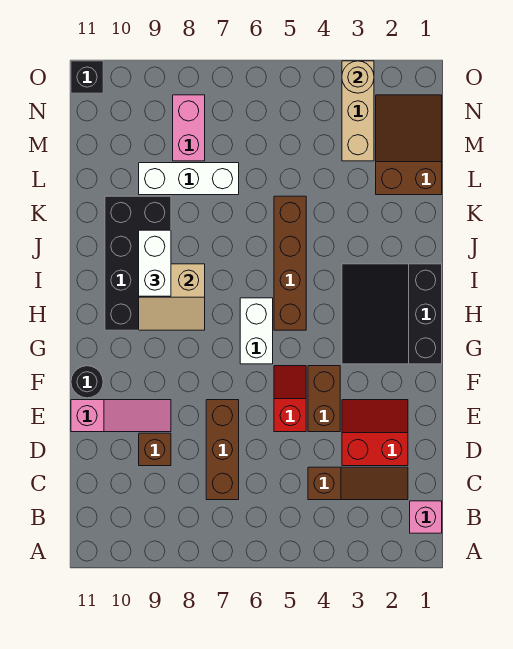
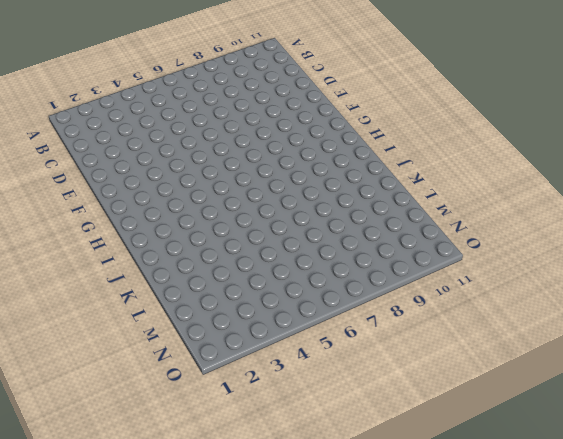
none -> pink brick B1 level 1
none -> brown slope C2:C4 level 1 top 4
none -> brown brick C7:E7 level 1

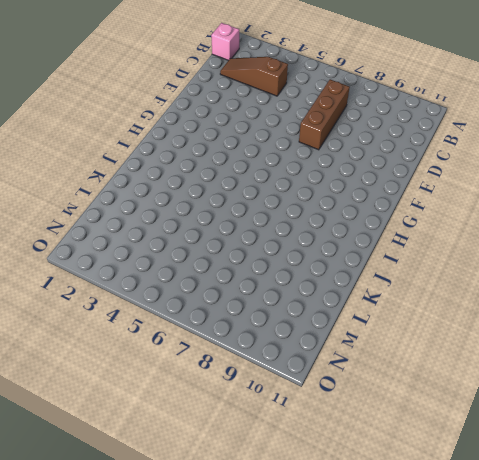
none -> red slope D2:E3 level 1 top D
none -> brown brick D9 level 1
none -> brown brick E4:F4 level 1

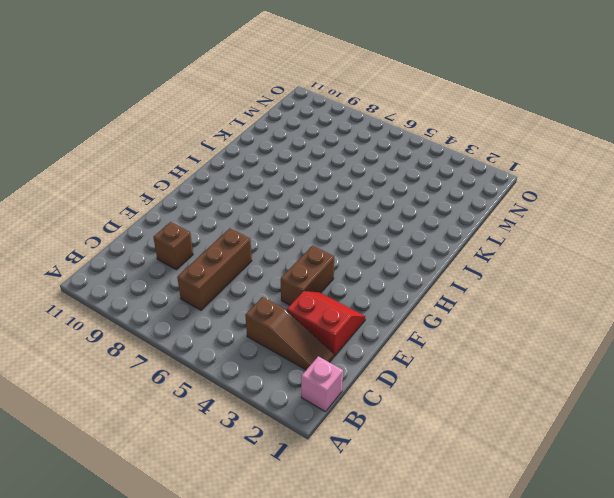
none -> red slope E5:F5 level 1 top E
none -> pink slope E9:E11 level 1 top 11
none -> black round brick F11 level 1

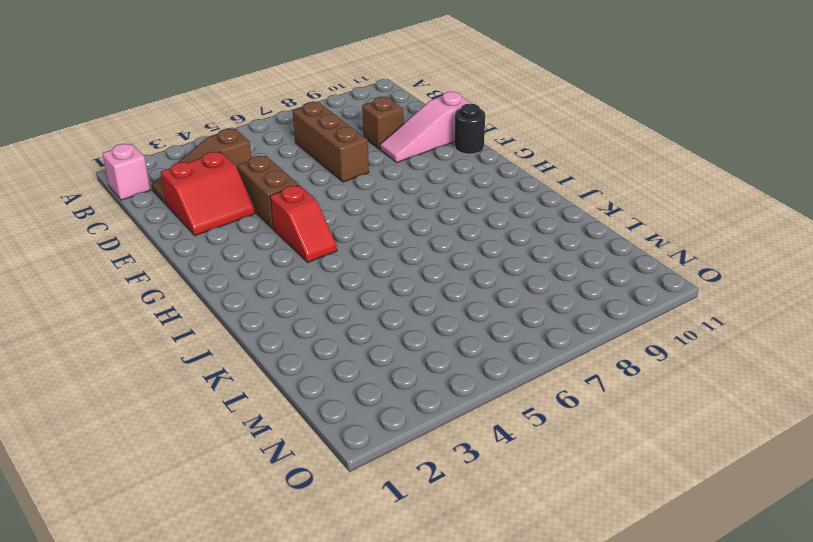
red slope G4:H4 level 1 top G -> red slope E5:F5 level 1 top E
none -> black slope G1:I3 level 1 top 1
none -> white brick G6:H6 level 1
none -> brown brick H5:K5 level 1

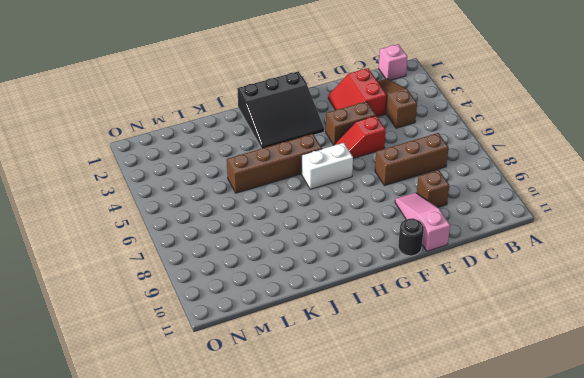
none -> black brick H9:K10 level 1
none -> brown slope L1:N2 level 1 top L
none -> white brick L7:L9 level 1

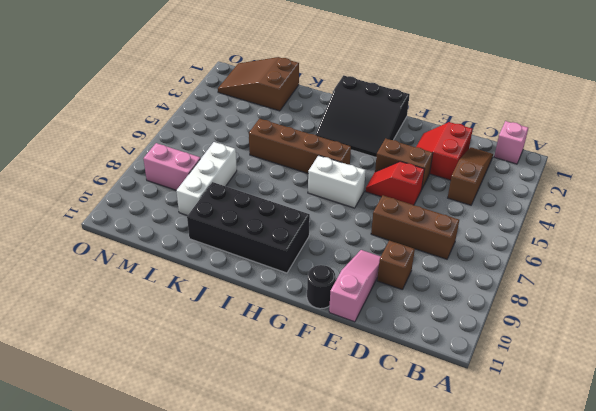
none -> tan brick M3:O3 level 1
none -> black brick O11 level 1
none -> tan slope H8:I9 level 2 top I

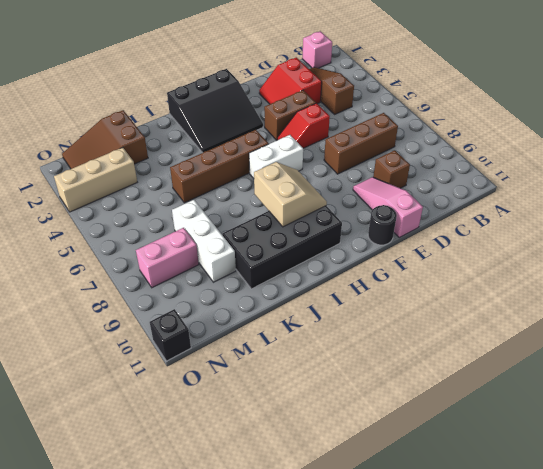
none -> tan round brick O3 level 2
none -> white brick I9:J9 level 3

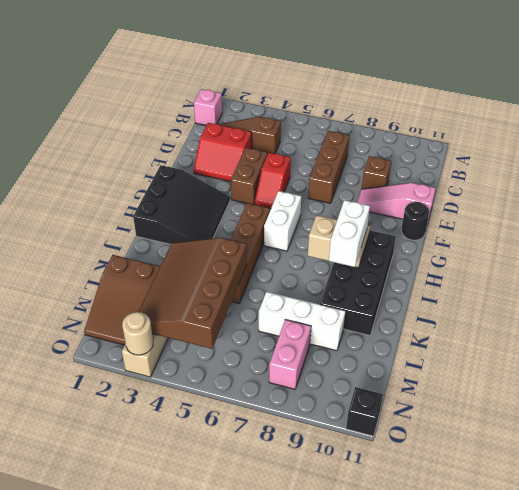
brown slope K3:N5 level 2 top 5 -> none

